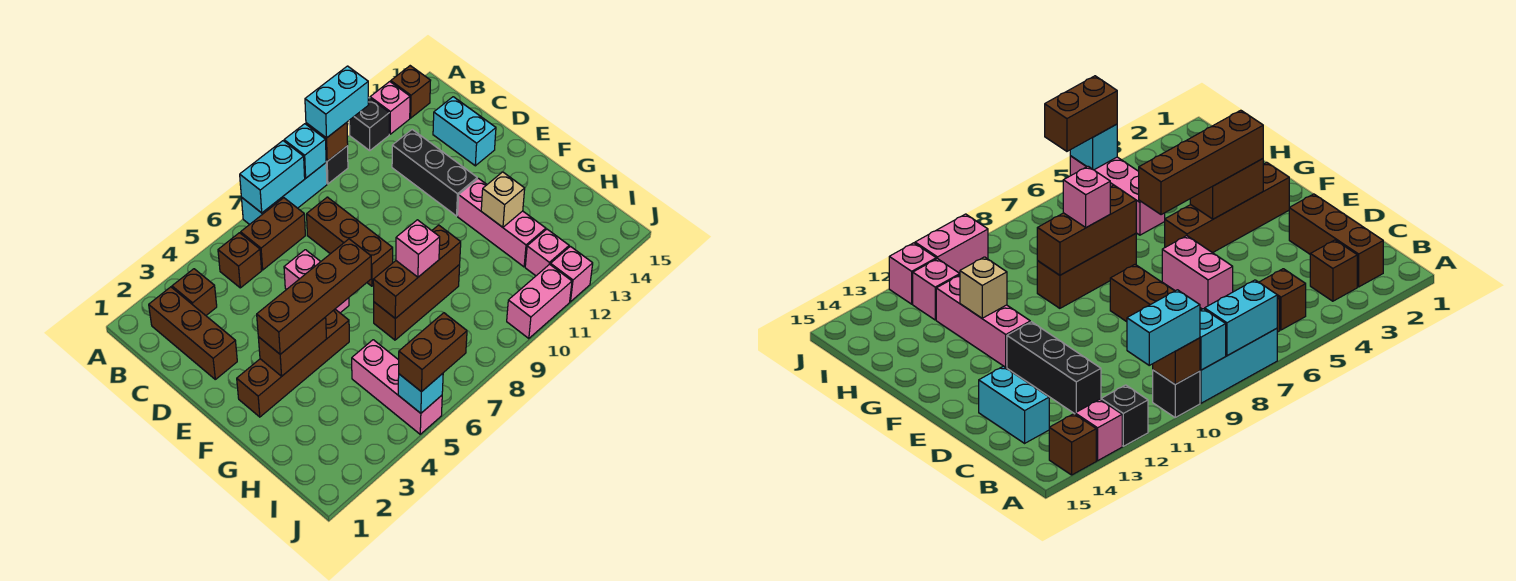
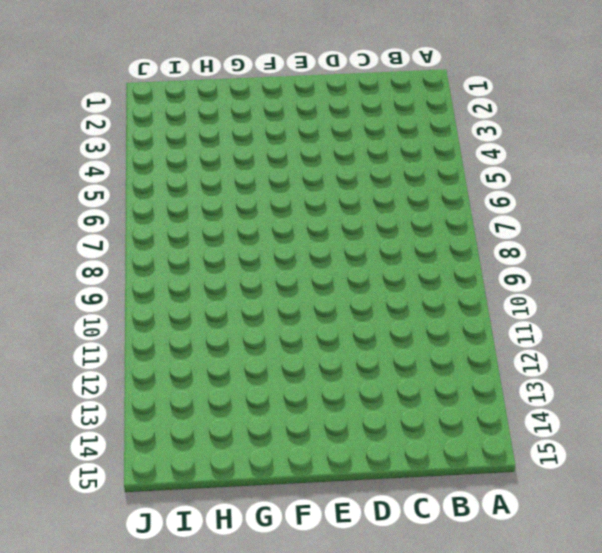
none -> cyan brick A7:A9 level 1
none -> black brick A10 level 1
none -> black brick A12 level 1
none -> pink brick A13 level 1

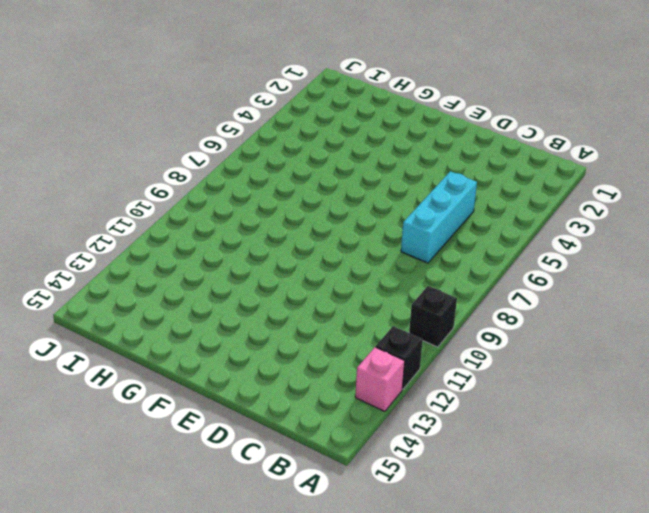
cyan brick C5:C7 level 1 -> cyan brick A7:A9 level 1
none -> brown brick A14 level 1
none -> brown brick B2:D2 level 1
none -> brown brick B3 level 1
none -> brown brick B5 level 1

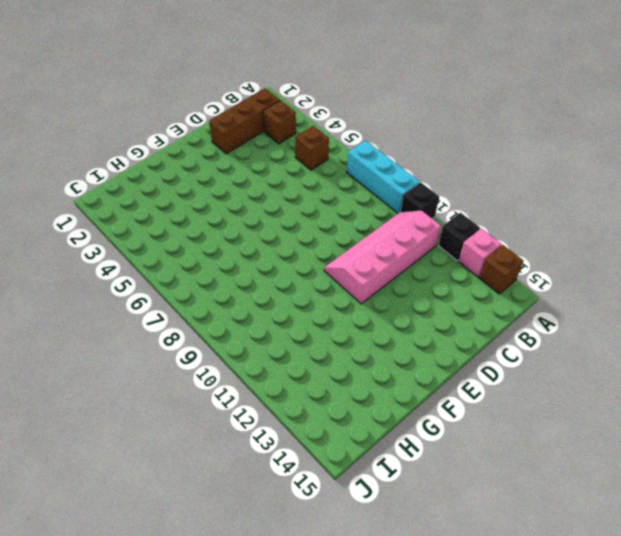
pink slope B10:E11 level 1 top 11 -> none
none -> brown brick B6:B7 level 1
none -> brown brick C8:E8 level 1
none -> black brick C12:E12 level 1
none -> cyan brick C14:D14 level 1

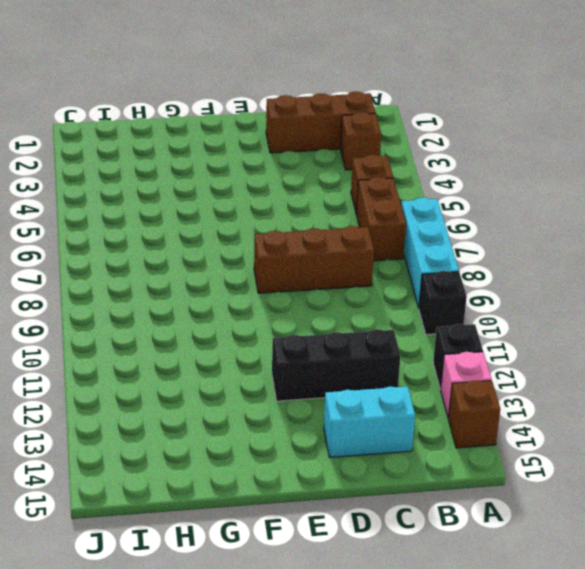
none -> pink brick D6:E6 level 1
none -> brown brick F2:F5 level 1
none -> pink brick F12:H12 level 1
none -> brown brick G7:G9 level 1

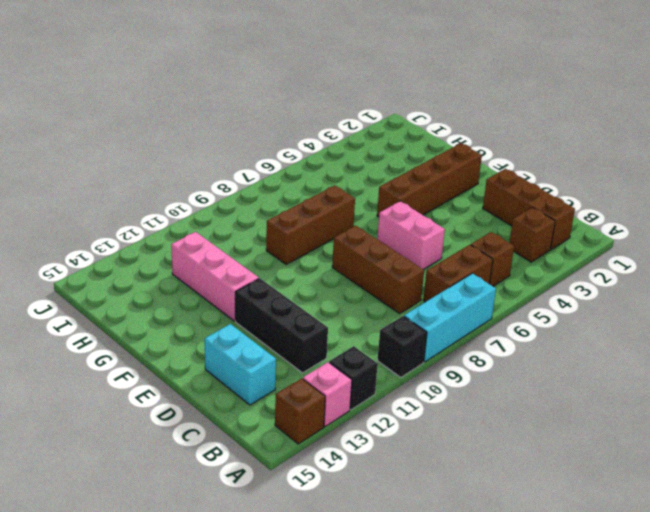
none -> pink brick H5:J5 level 1
none -> pink brick I12 level 1
none -> pink brick J10:J11 level 1
none -> pink brick J12 level 1

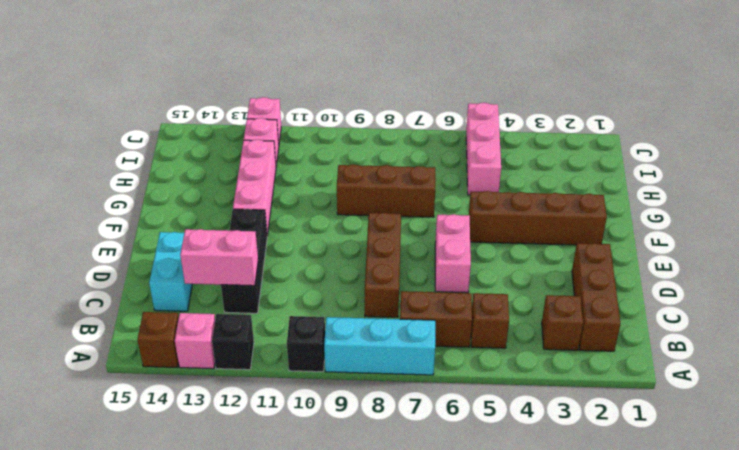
pink brick C12:C13 level 2 -> pink brick J10:J11 level 1
none -> cyan brick A7:A8 level 2
none -> cyan brick A9 level 2
none -> brown brick A10 level 2
none -> brown brick F3:F4 level 2

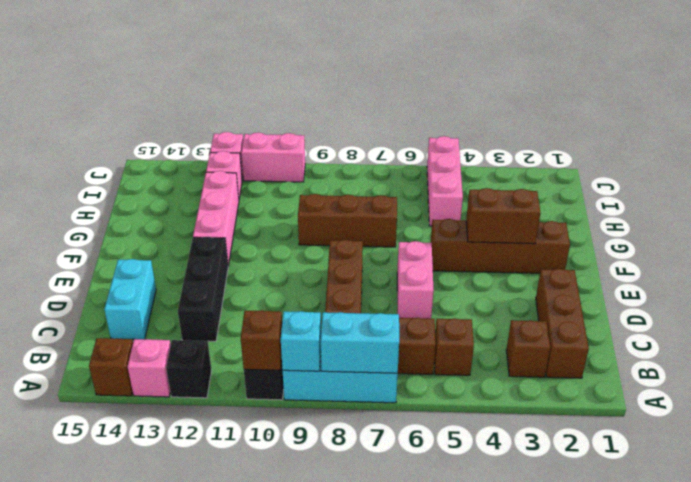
none -> brown brick G7:G9 level 2
none -> tan brick G12 level 2
none -> cyan brick J5 level 2
none -> cyan brick A10:A11 level 3

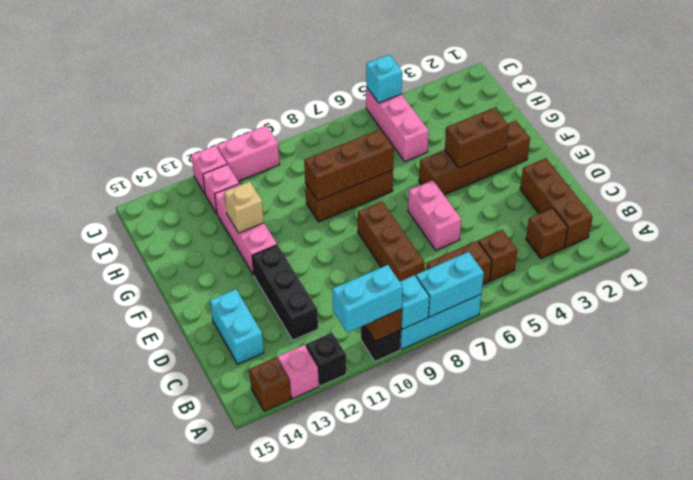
none -> brown brick F3:F6 level 3
none -> pink brick G8 level 3
none -> brown brick J5:J6 level 3

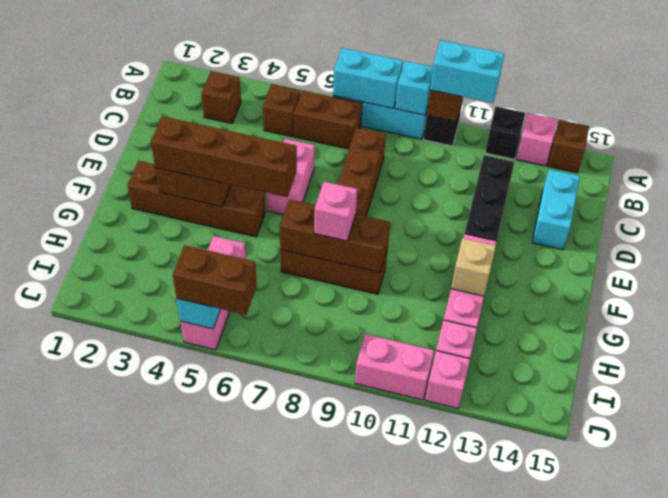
none -> brown brick B2:D2 level 1

